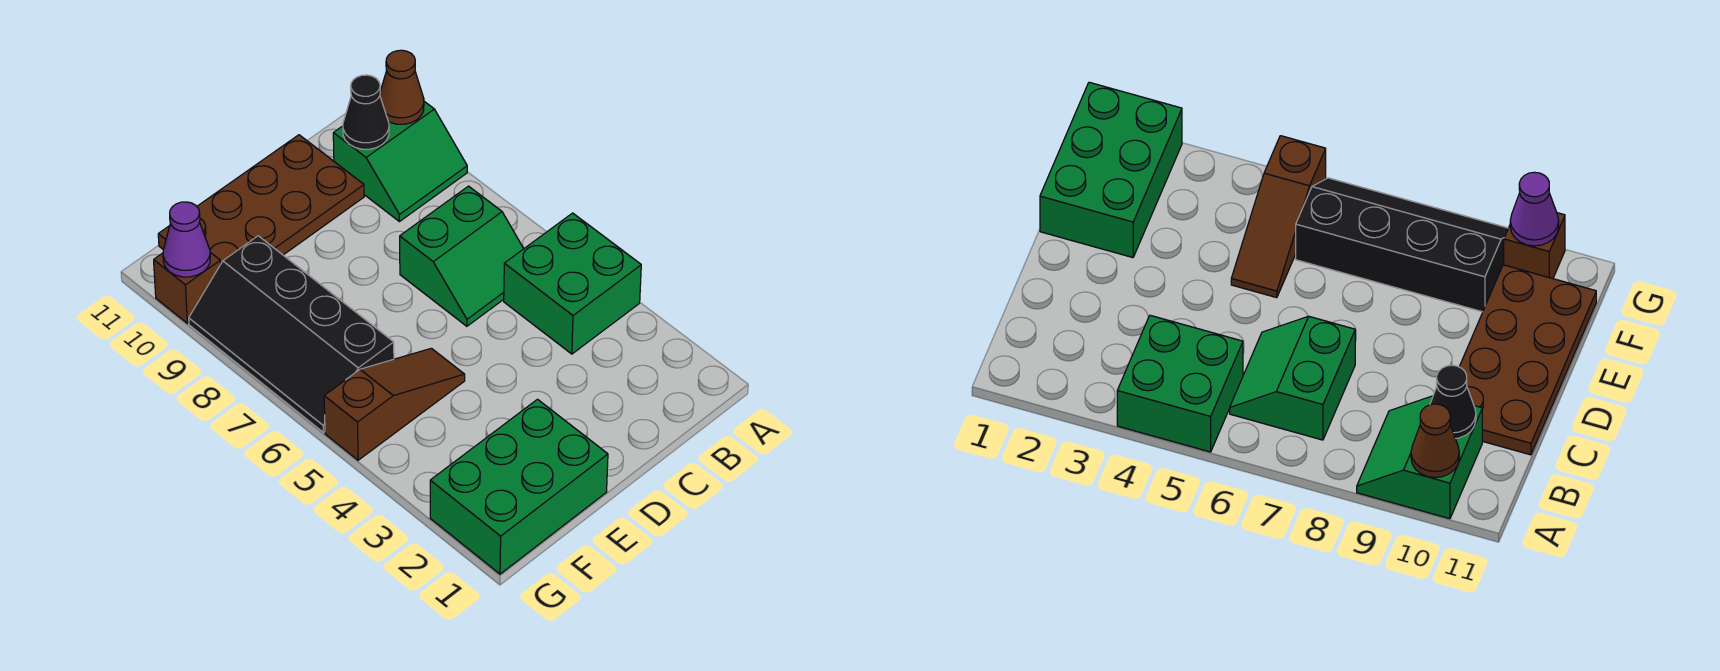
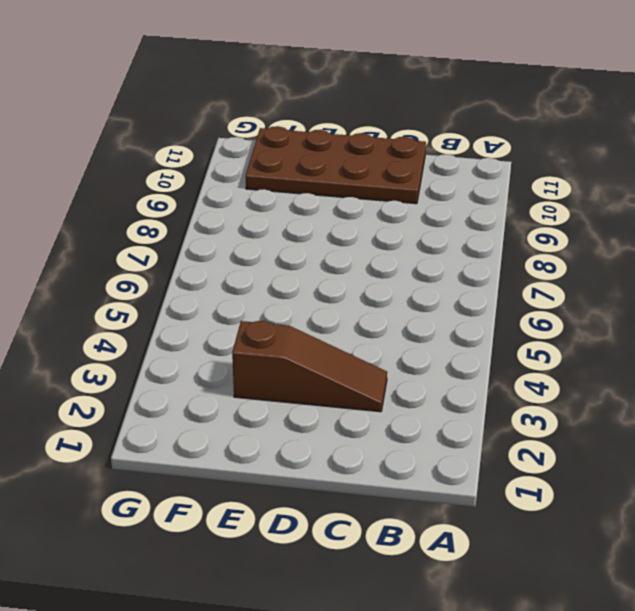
brown slope C3:E3 level 1 top E -> brown slope E5:G5 level 1 top G
none -> green brick A4:B5 level 1
none -> green slope A9:B10 level 1 top 10

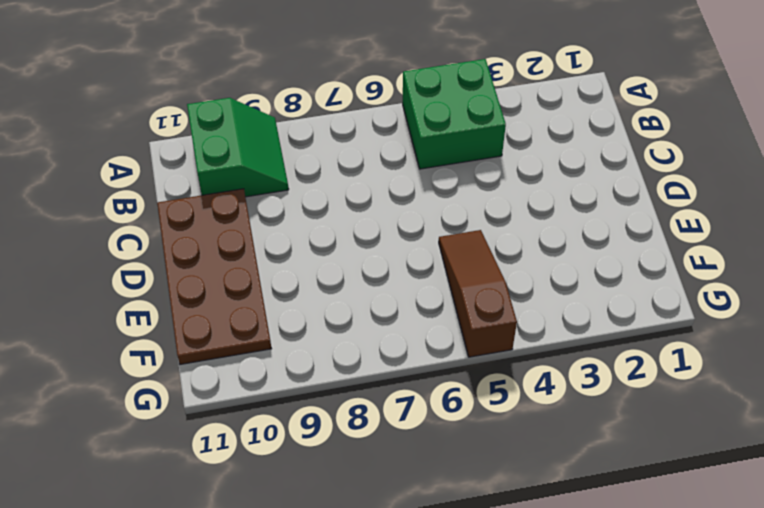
none -> green slope B6:C7 level 1 top 7
none -> green brick E1:G2 level 1

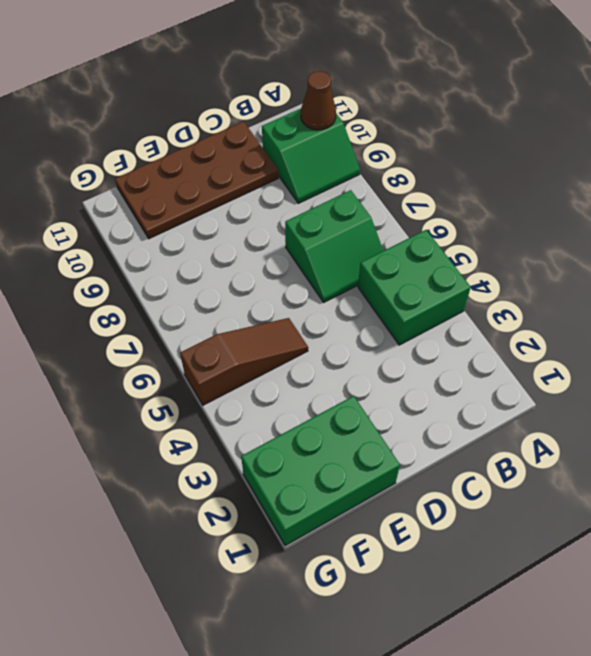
none -> black slope F6:G9 level 1 top F
none -> brown brick G10 level 1

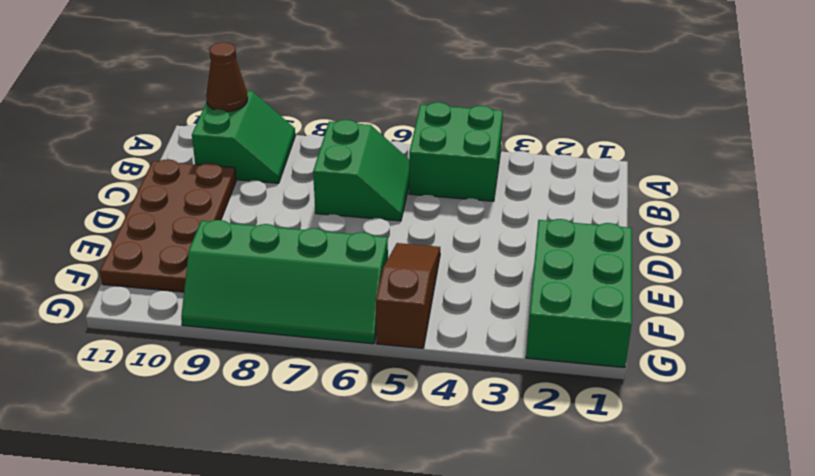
green slope F6:G9 level 1 top F -> black slope F6:G9 level 1 top F
none -> brown brick G10 level 1
none -> black cone B10 level 2

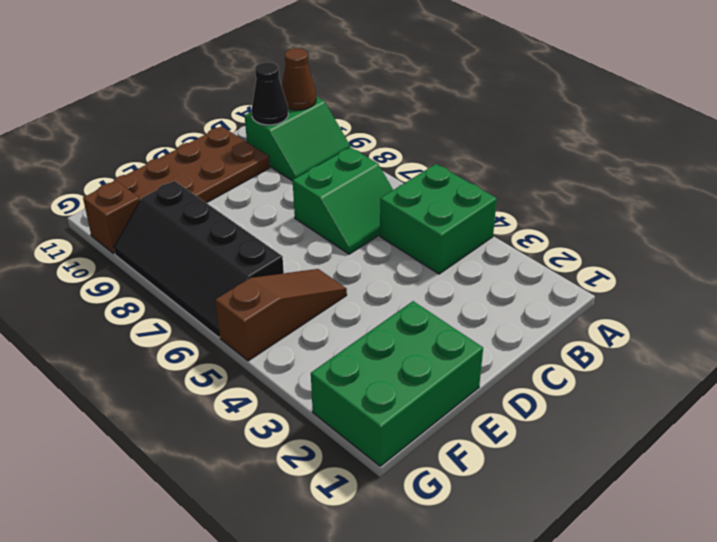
none -> purple cone G10 level 2

